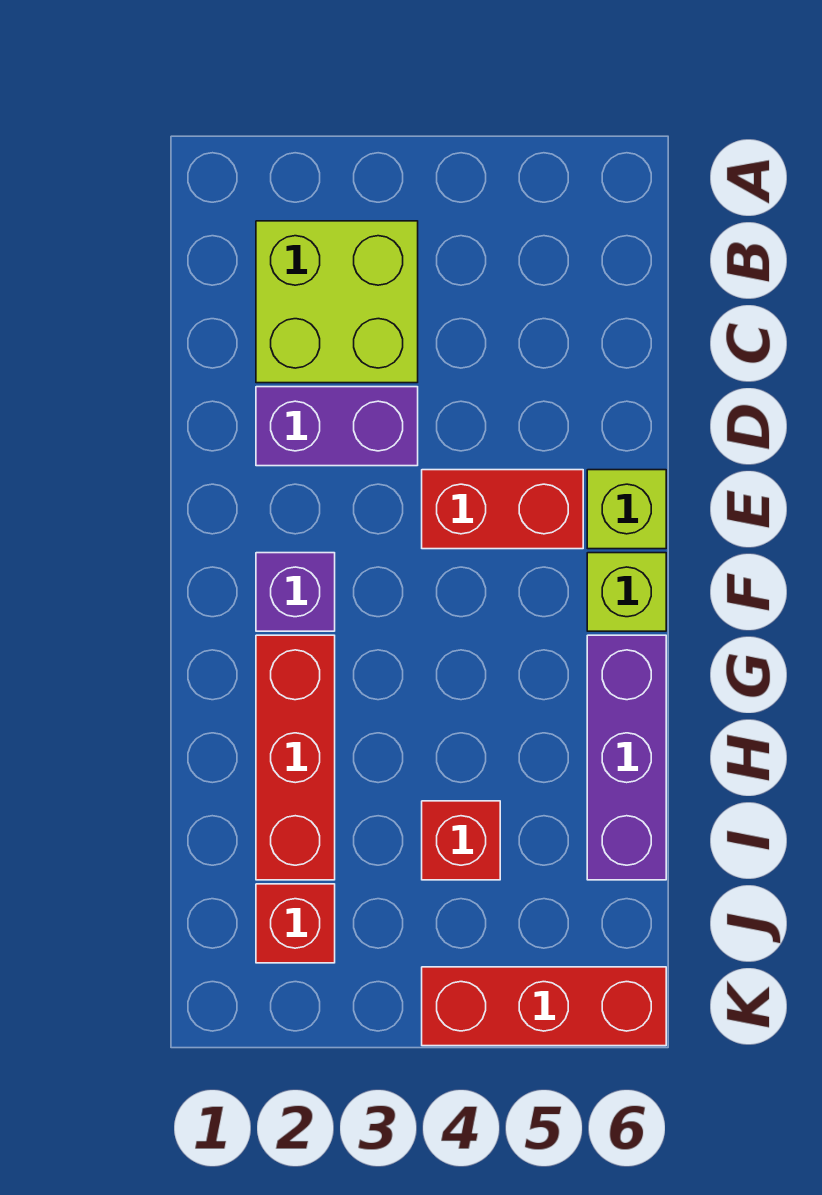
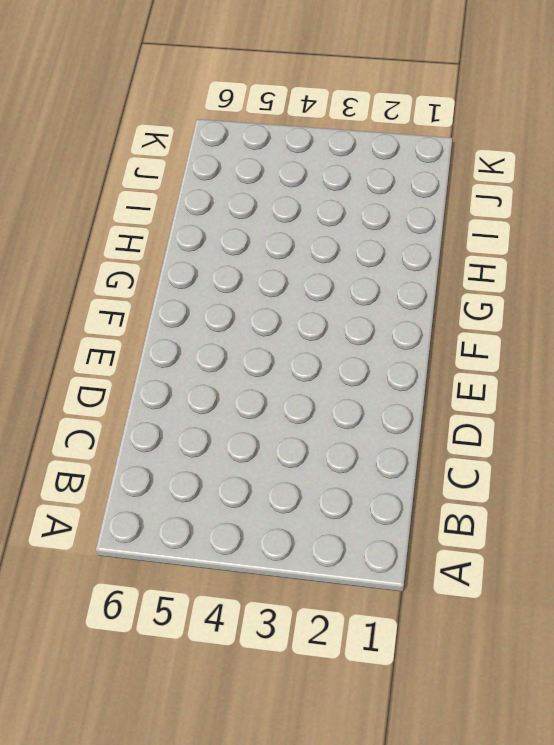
none -> lime brick B2:C3 level 1
none -> purple brick D2:D3 level 1

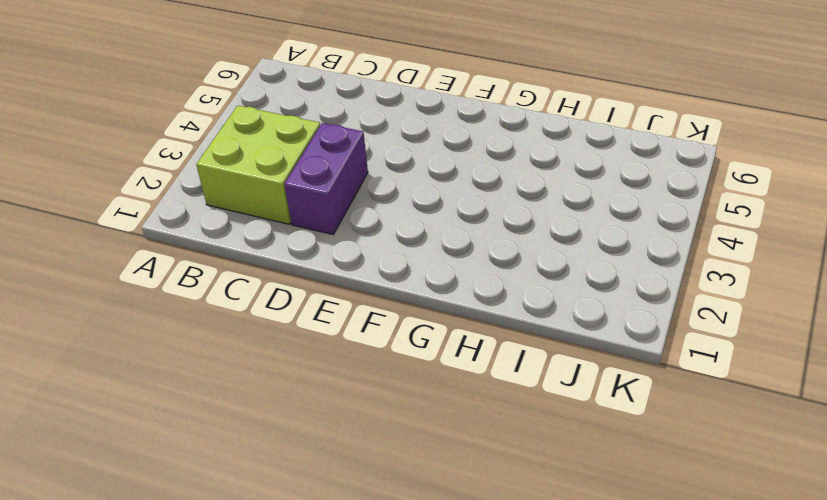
none -> red brick E4:E5 level 1
none -> lime brick E6 level 1

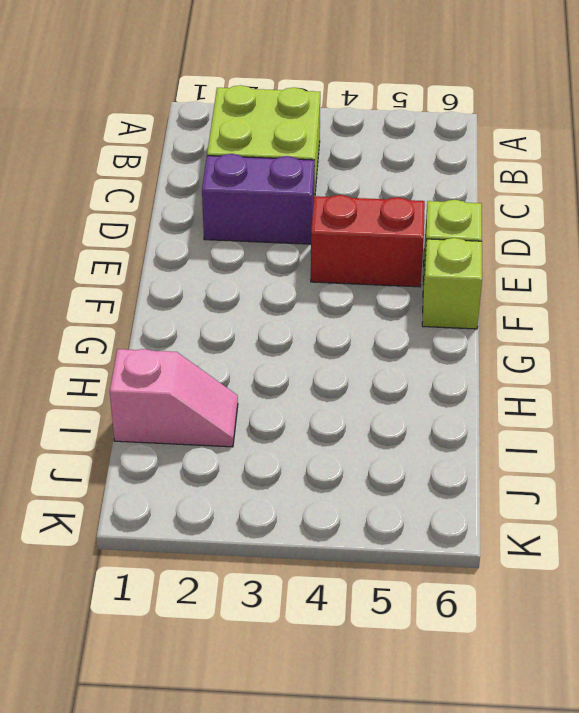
pink slope I1:I2 level 1 top 1 -> red brick G2:I2 level 1
none -> purple brick F2 level 1
none -> purple brick G6:I6 level 1

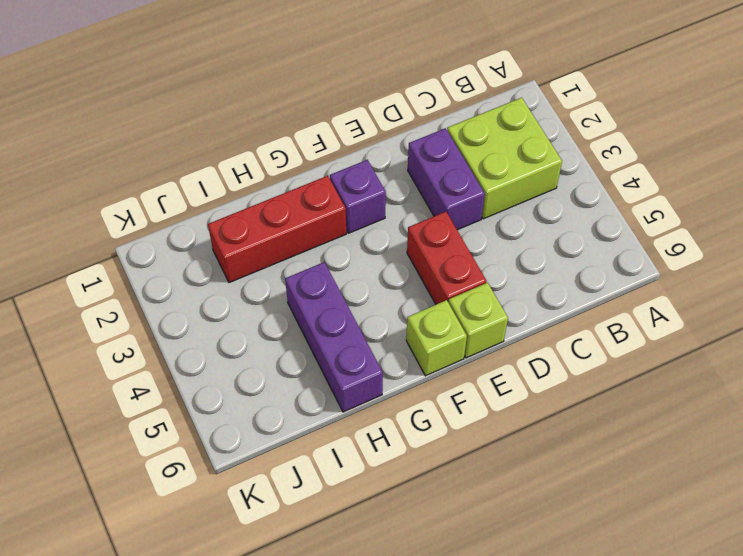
purple brick H4:H6 level 1 -> purple brick G6:I6 level 1
none -> red brick I4 level 1
none -> red brick J2 level 1

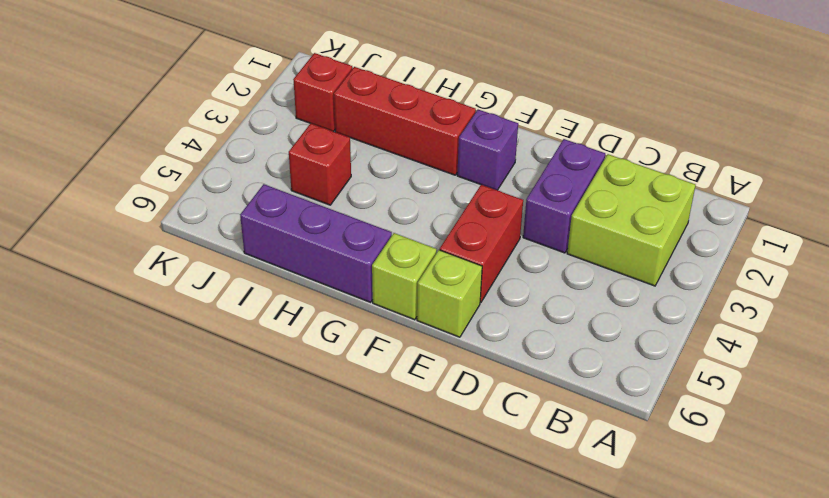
none -> red brick K4:K6 level 1

